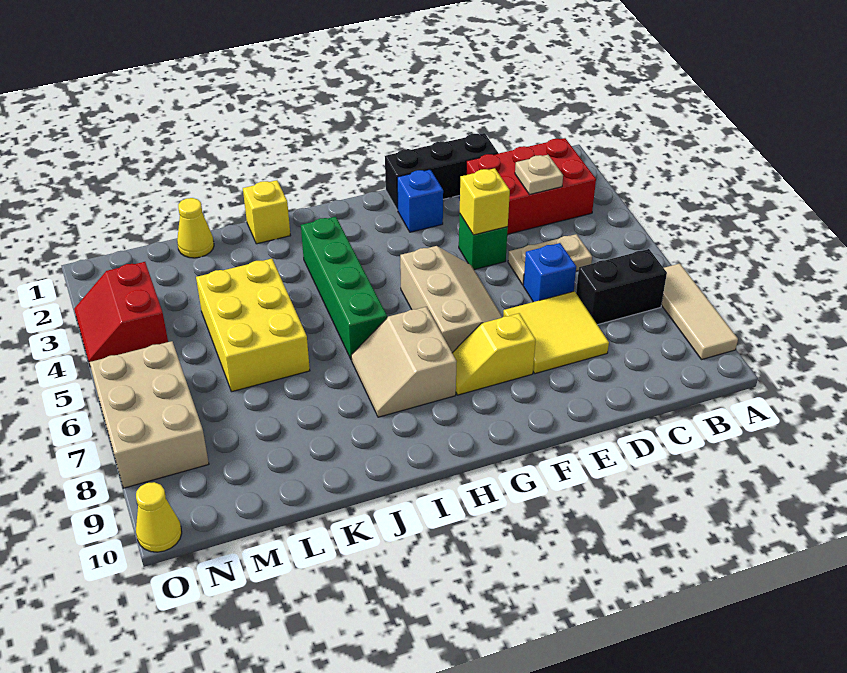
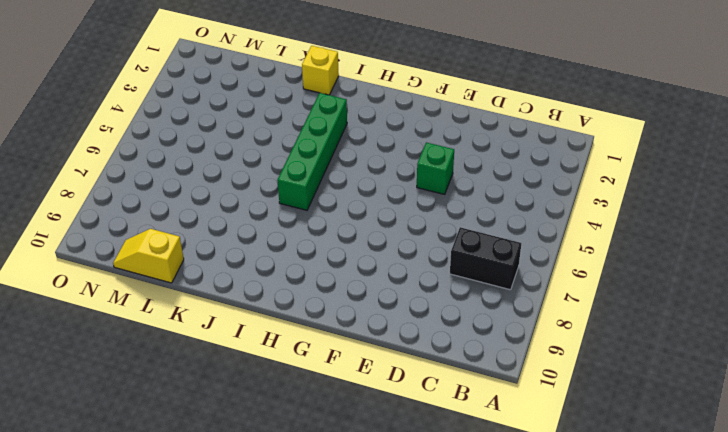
yellow slope L10:M10 level 1 top L -> yellow slope F8:G8 level 1 top F
none -> tan tile A7:A9 level 1
none -> red brick B2:D3 level 1
none -> tan plate C5:D5 level 1

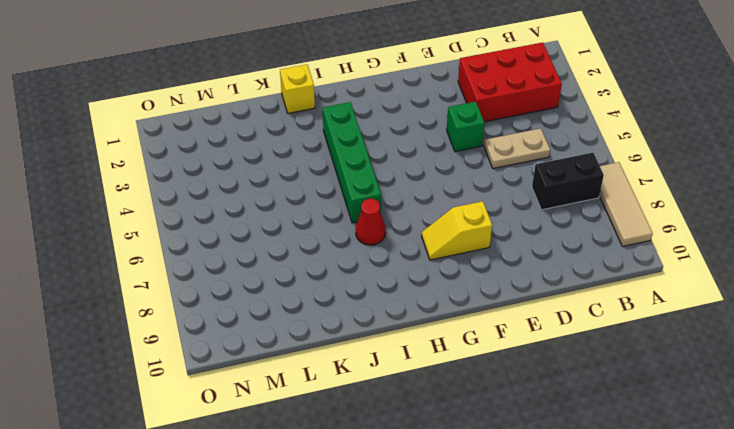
red cone I7 level 1 -> tan slope H7:I8 level 1 top H
none -> black brick D1:F1 level 1
none -> blue brick D6 level 1
none -> yellow tile D7:E8 level 1

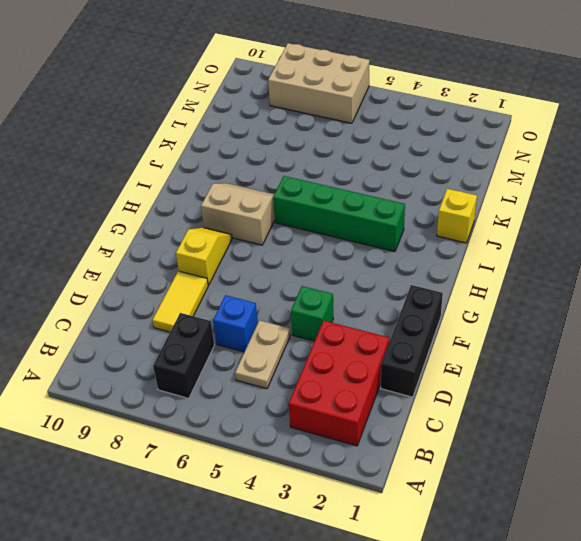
yellow tile D8:E8 level 1 -> yellow tile D7:E8 level 1
none -> tan tile A7:A9 level 1
none -> blue brick F2 level 1
none -> tan slope F5:G7 level 1 top G

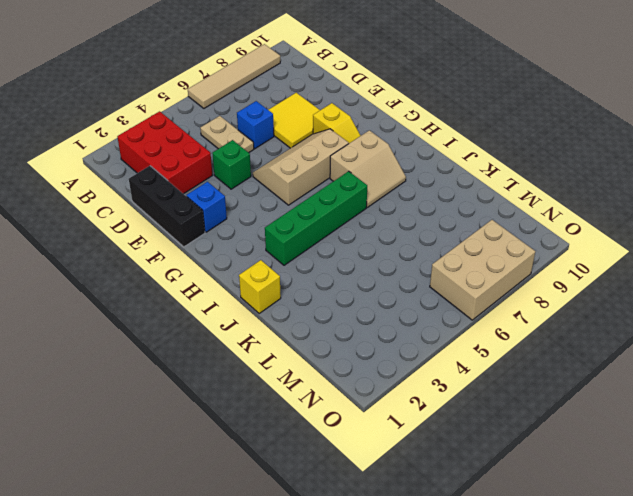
tan tile A6:A9 level 1 -> tan tile A7:A9 level 1
none -> black brick B7:C7 level 1
none -> yellow brick K4:L6 level 1
none -> yellow cone L1 level 1

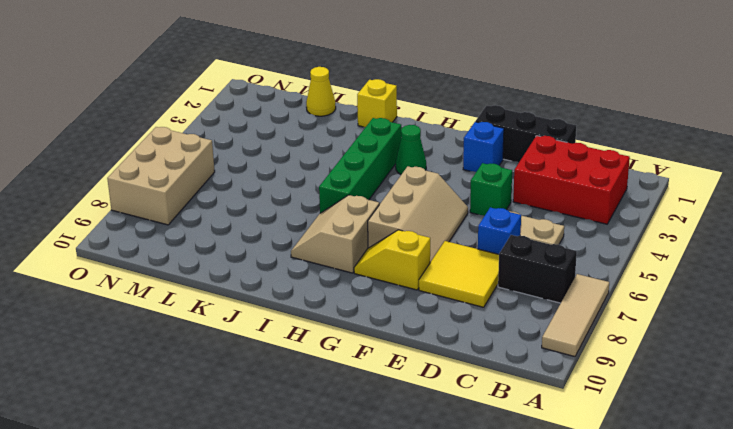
green cone H3 level 1 -> none
none -> yellow brick K4:L6 level 1
none -> red slope N3:O4 level 1 top N
none -> yellow cone O10 level 1

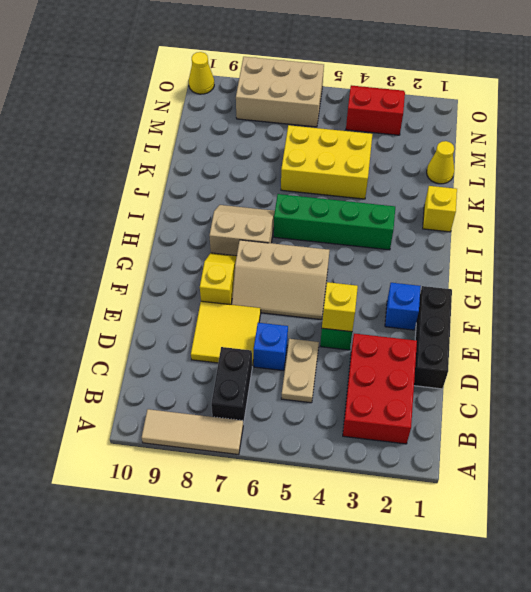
none -> tan plate C3 level 2

